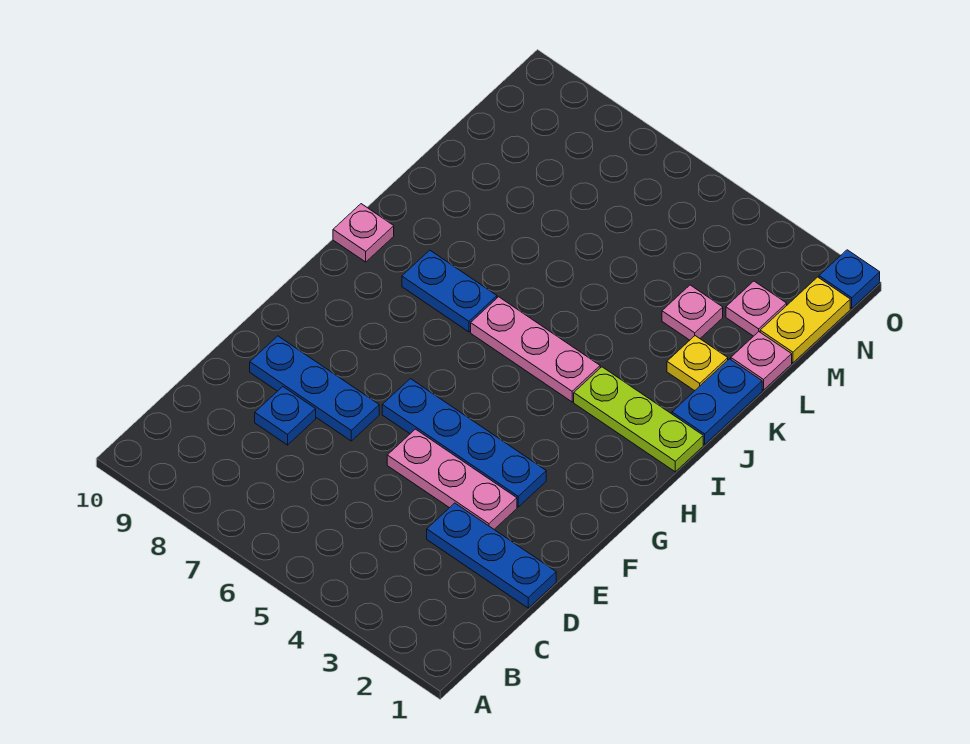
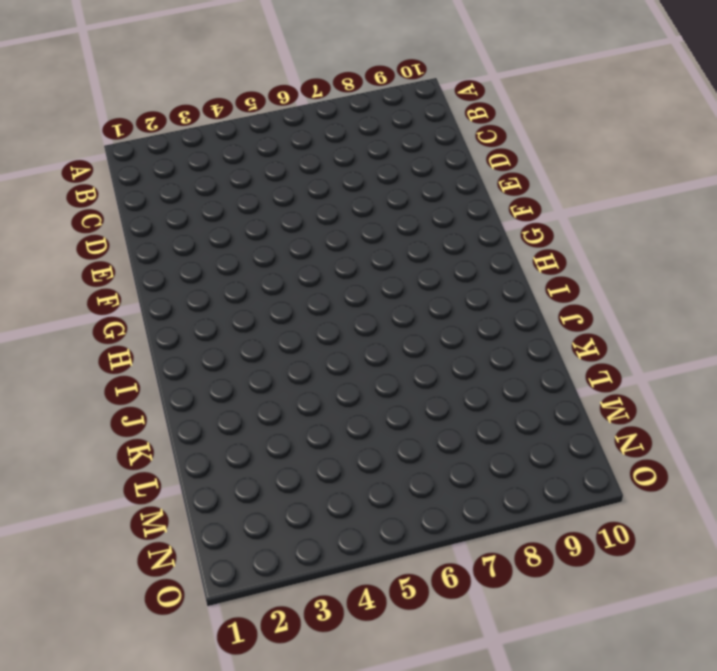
none -> blue plate D1:D3 level 1
none -> blue plate D8 level 1
none -> pink plate E3:E5 level 1

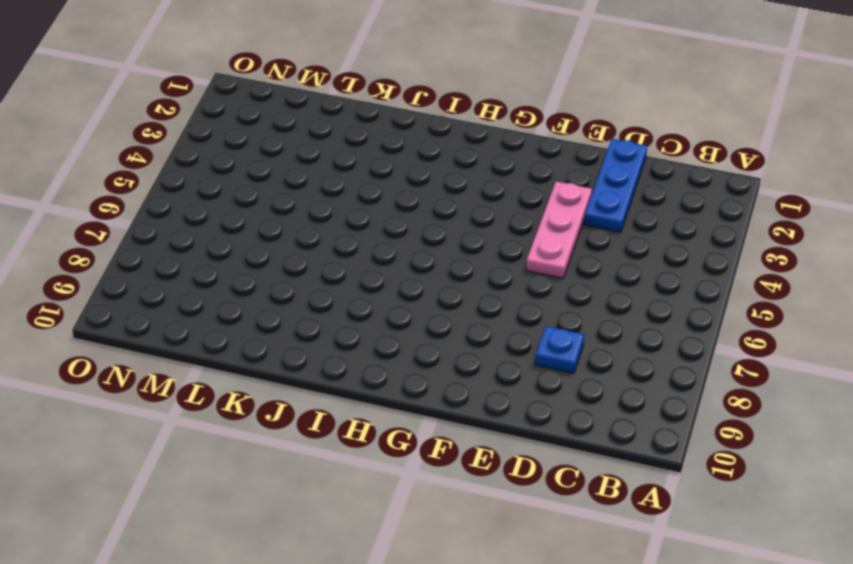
none -> blue plate E7:E9 level 1
none -> blue plate F3:F6 level 1
none -> lime plate I1:I3 level 1

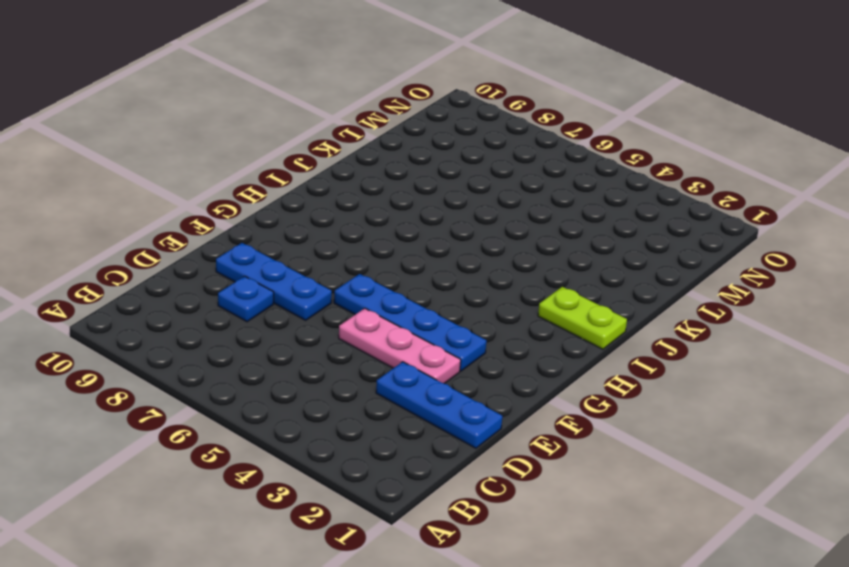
lime plate I1:I2 level 1 -> lime plate I1:I3 level 1
none -> pink plate I4:I6 level 1
none -> blue plate I7:I8 level 1
none -> pink plate I10 level 1

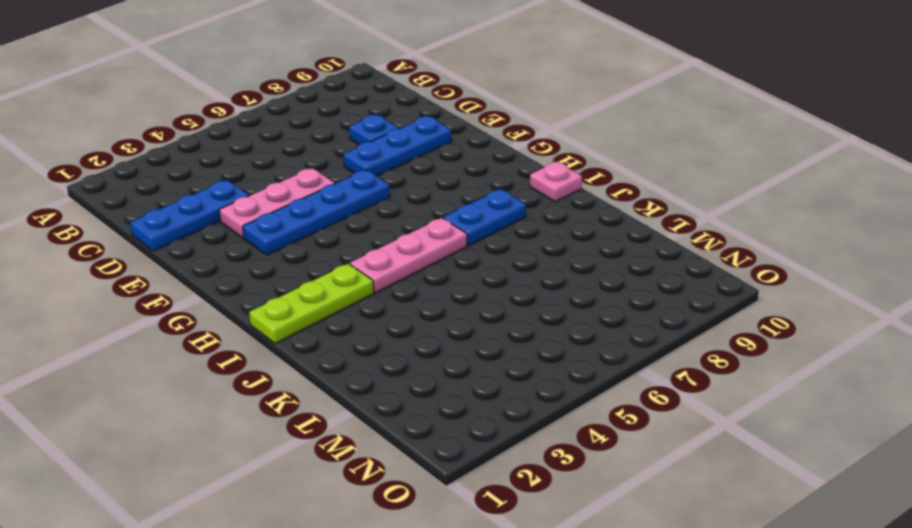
none -> blue plate J1:K1 level 1
none -> yellow plate K2 level 1
none -> pink plate L1 level 1

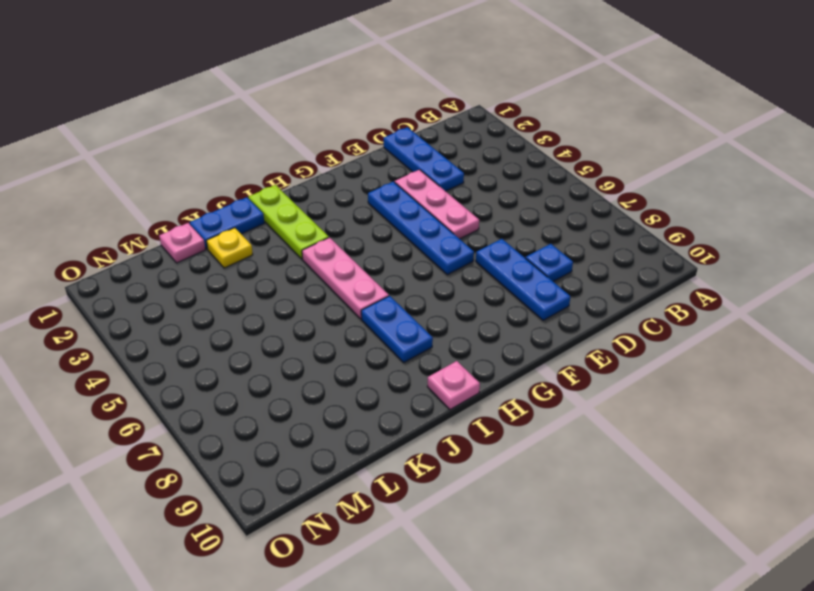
none -> pink plate L3 level 1
none -> yellow plate M1:N1 level 1
none -> pink plate M2 level 1

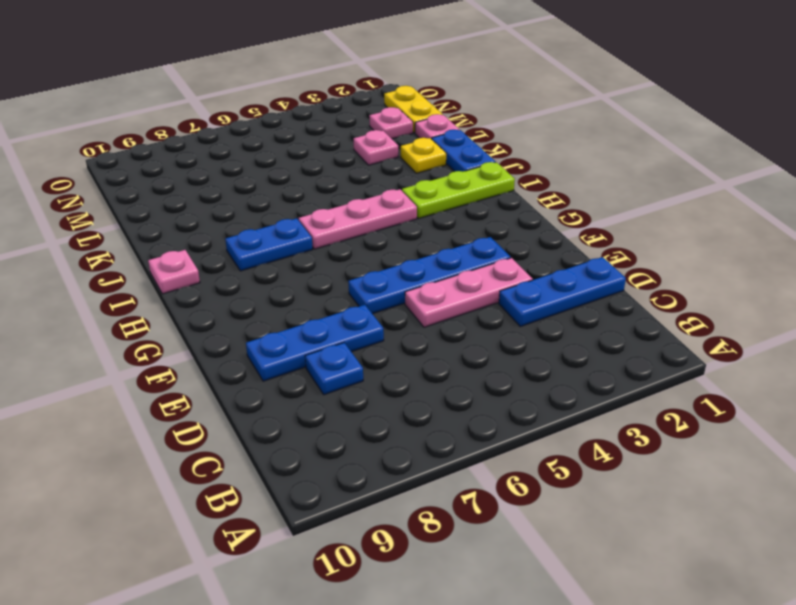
none -> blue plate O1 level 1

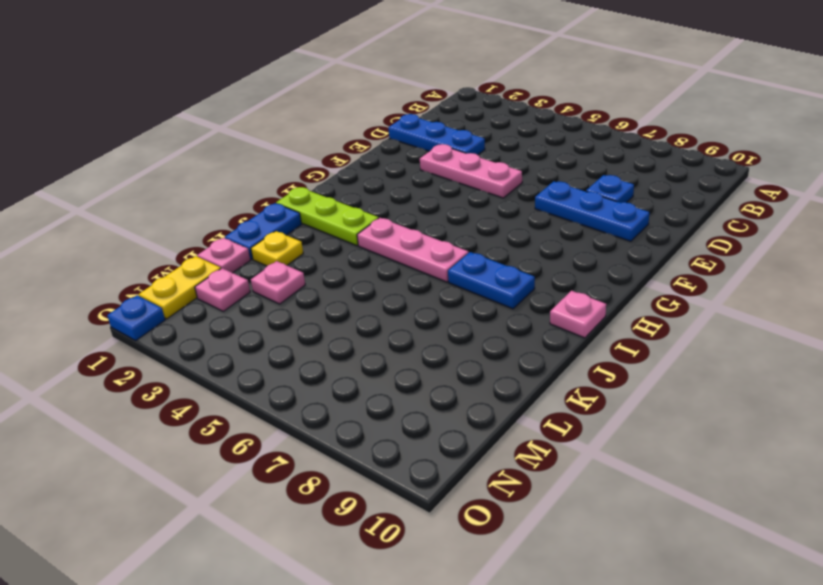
none -> blue plate F3:F6 level 1

